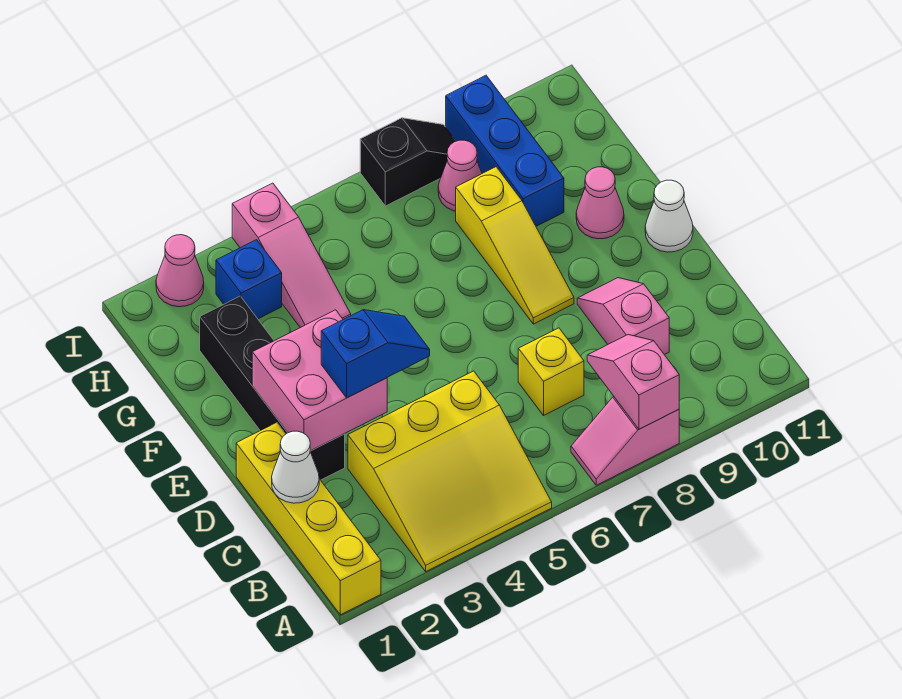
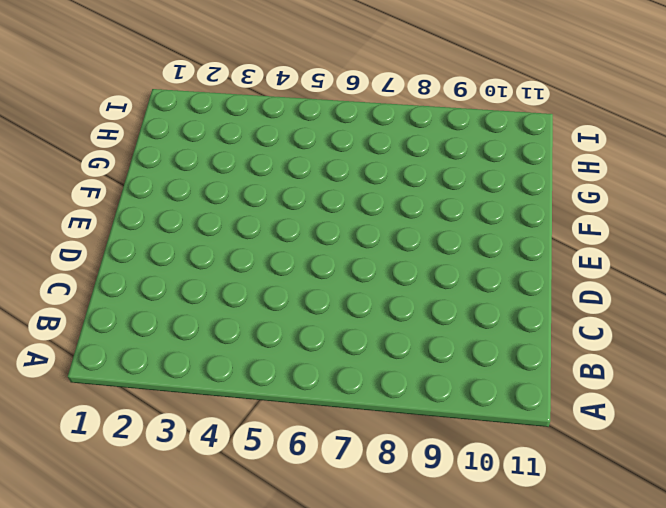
none -> yellow brick A1:D1 level 1
none -> yellow slope A3:C5 level 1 top C
none -> pink slope A7:A8 level 1 top 8

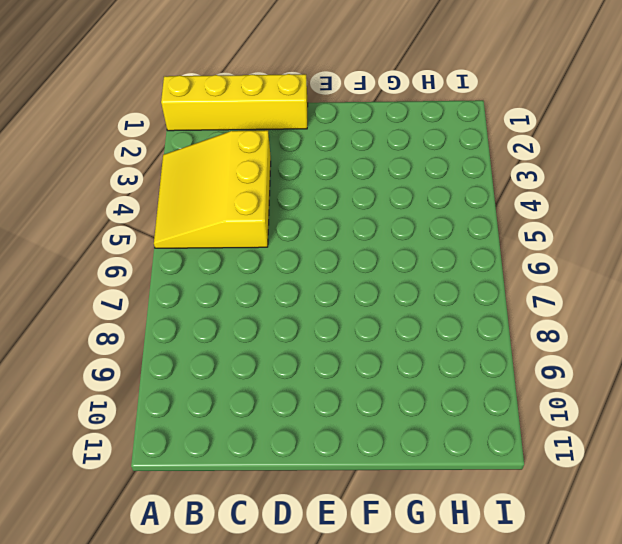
none -> pink slope A7:A8 level 1 top 8
none -> yellow brick C7 level 1
none -> pink slope C9:D9 level 1 top C

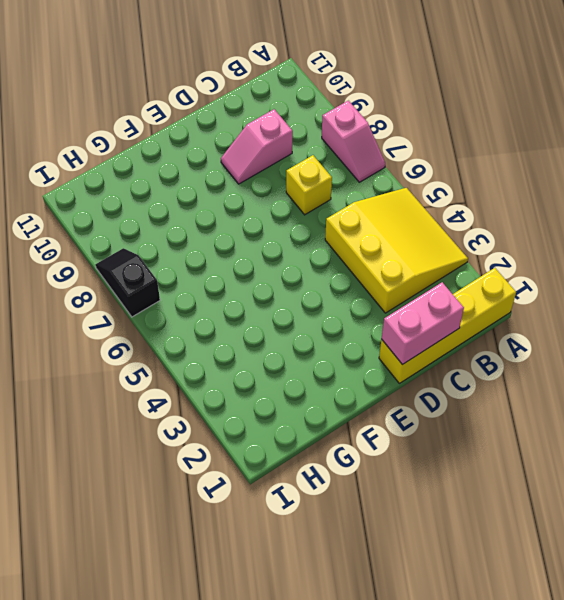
pink brick C1:D1 level 2 -> white cone C1 level 2
none -> black brick D2:G2 level 1
none -> yellow slope E8:G8 level 1 top G
none -> white cone E11 level 1

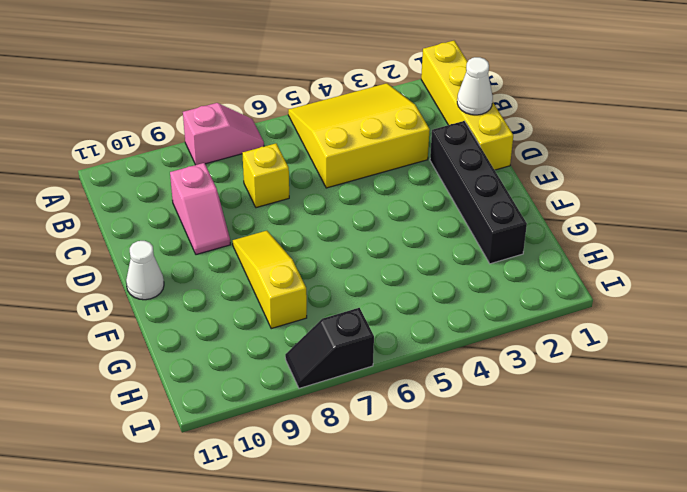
none -> pink cone F10 level 1
none -> pink slope G4:I4 level 1 top I
none -> blue brick G9:I9 level 1

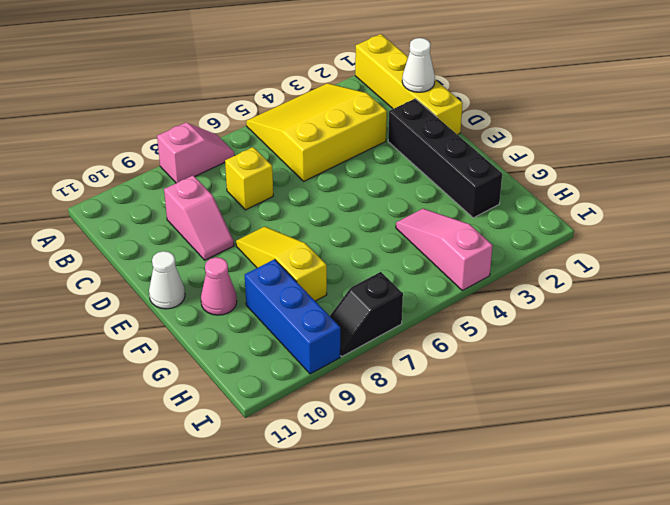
none -> blue brick H3 level 1
none -> pink cone H8 level 1
none -> pink cone I2 level 1

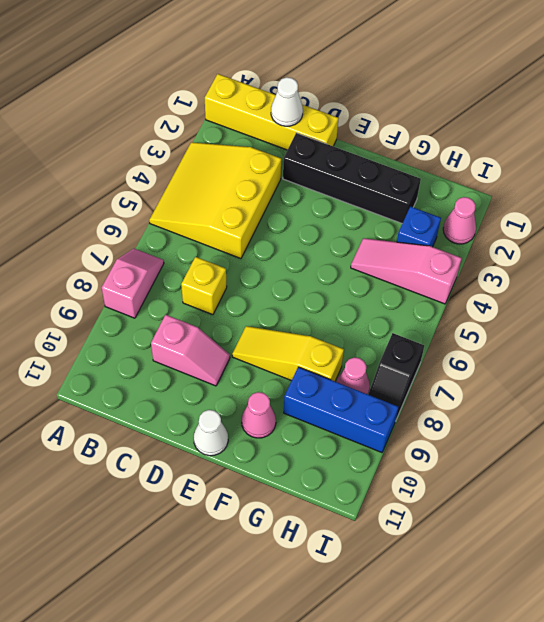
none -> pink slope A8:B8 level 2 top A
none -> pink brick D2:E3 level 2
none -> blue slope D3:D4 level 3 top 3

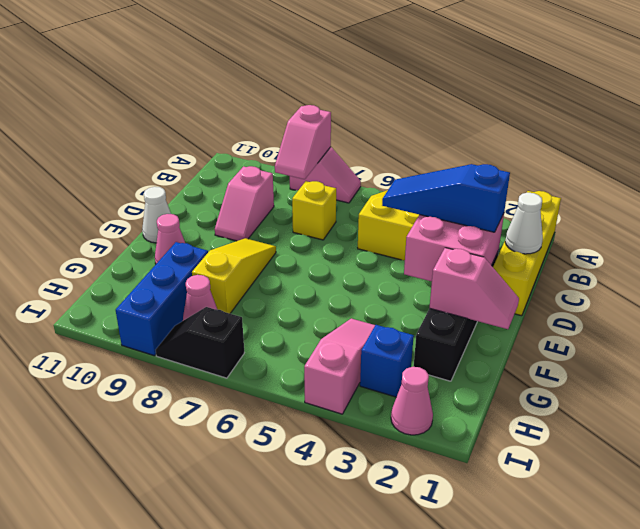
blue slope D2:D4 level 3 top 2 -> blue slope D3:D4 level 3 top 3
pink slope F1:F2 level 2 top 2 -> none

